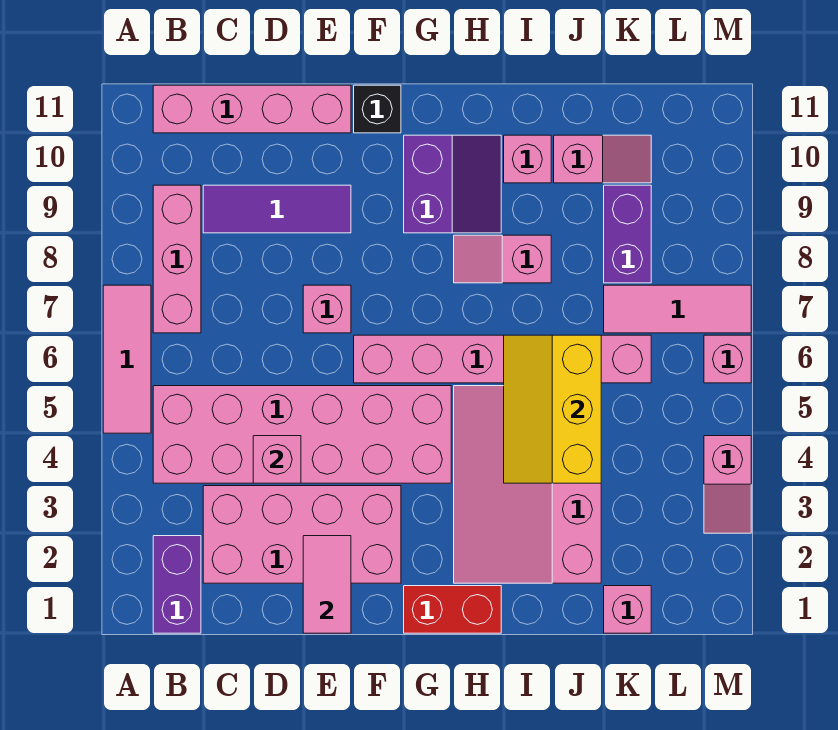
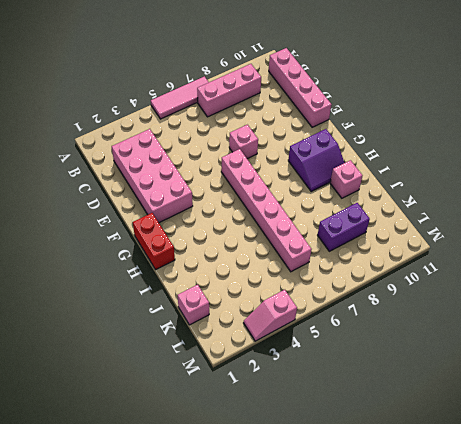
none -> purple brick B1:B2 level 1
none -> pink brick B4:G5 level 1
none -> purple tile C9:E9 level 1

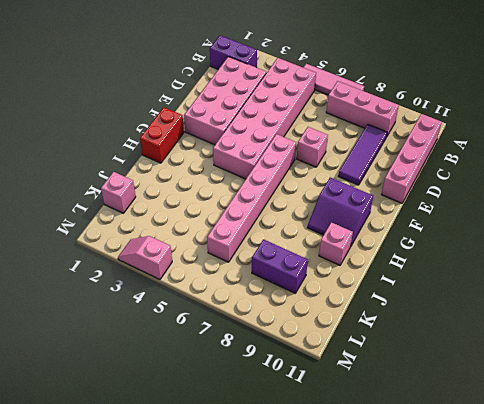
none -> black brick F11 level 1
none -> pink slope H2:J5 level 1 top J
none -> pink slope H8:I8 level 1 top I

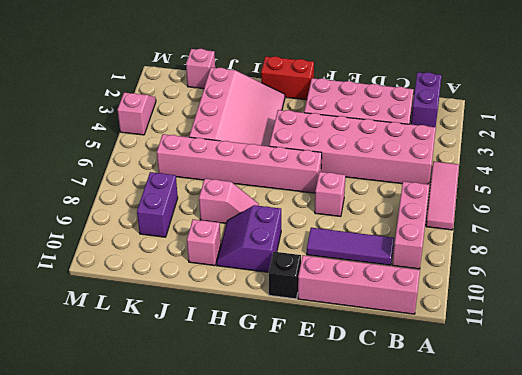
none -> pink slope J10:K10 level 1 top J
none -> pink tile K7:M7 level 1
none -> pink brick M6 level 1

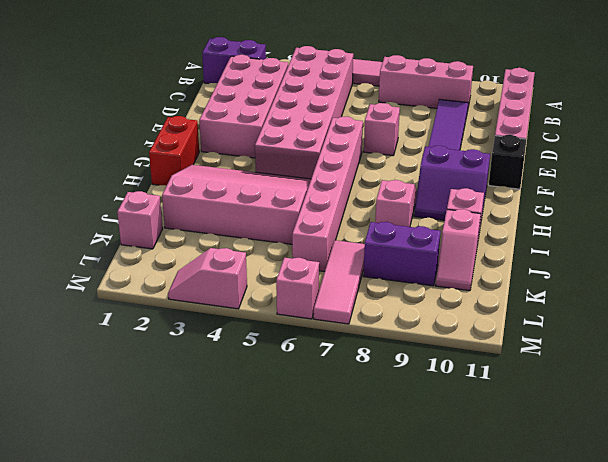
none -> pink brick D4 level 2
none -> pink tile E1:E2 level 2
none -> yellow slope I4:J6 level 2 top J

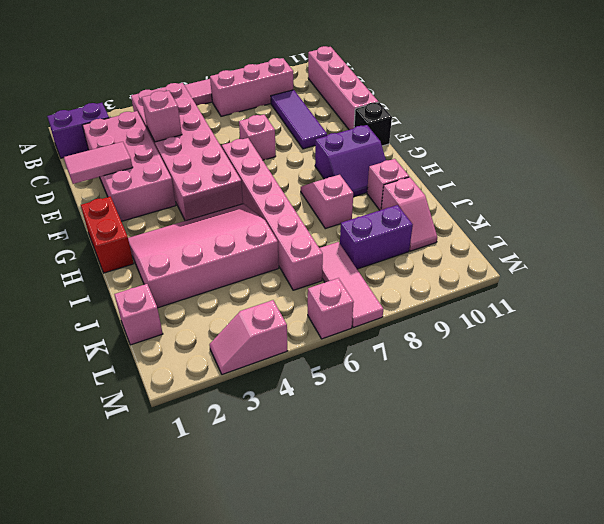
none -> yellow slope I4:J6 level 2 top J

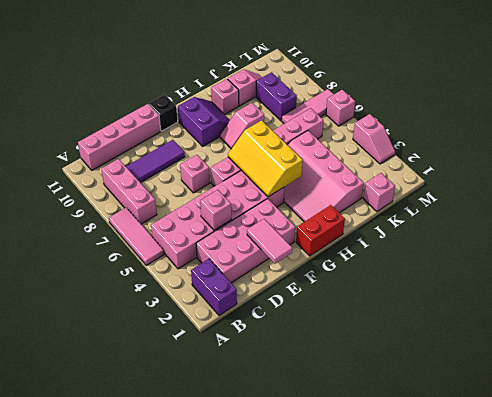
yellow slope G4:H6 level 2 top H -> yellow slope I4:J6 level 2 top J

